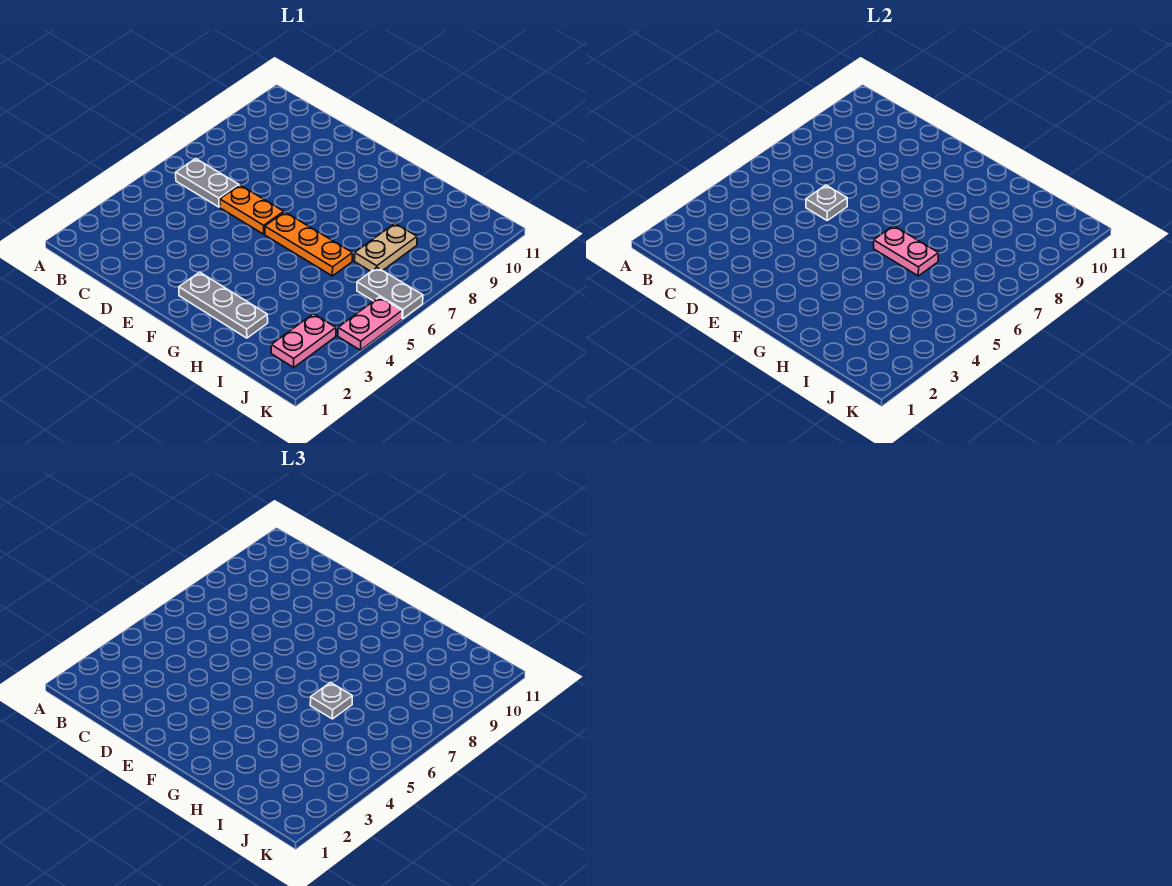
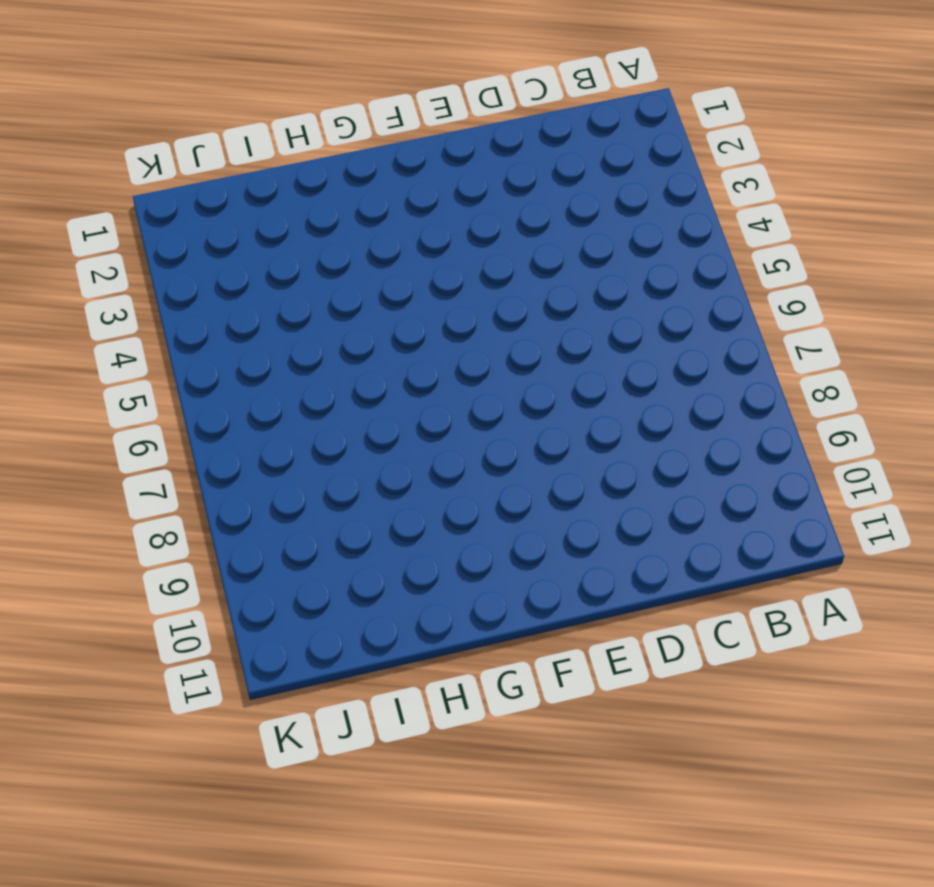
none -> grey plate B6:C6 level 1
none -> orange plate D6:E6 level 1

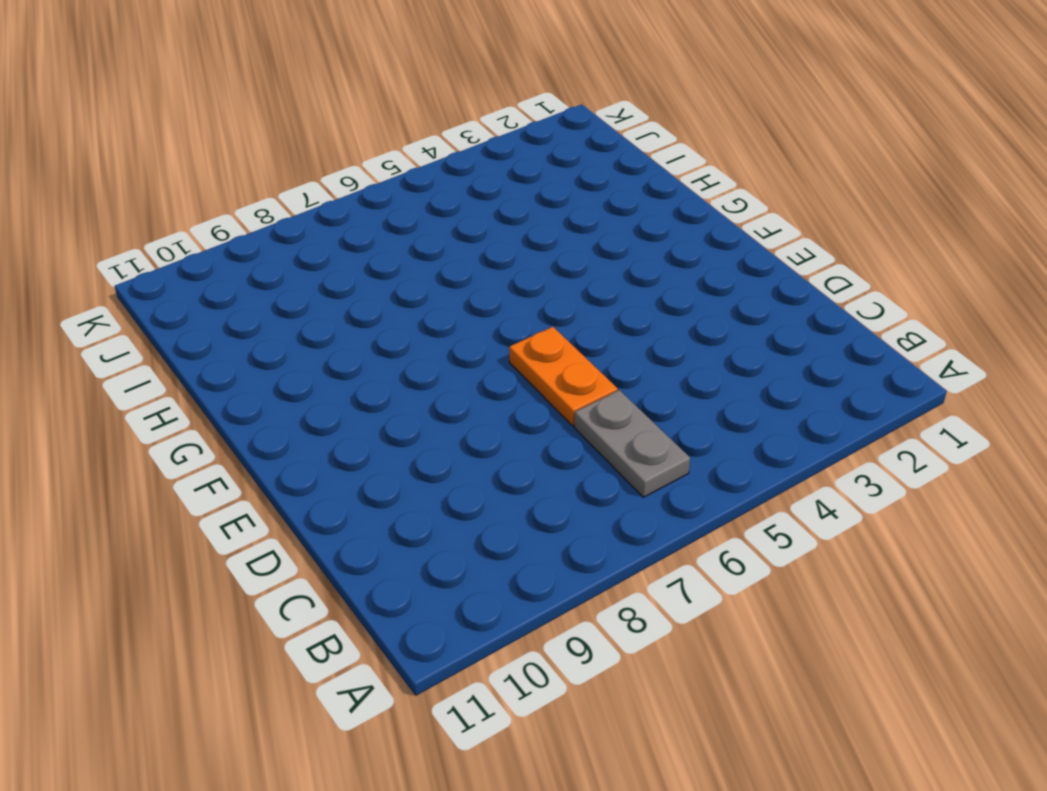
none -> grey plate F2:H2 level 1
none -> orange plate F6:H6 level 1

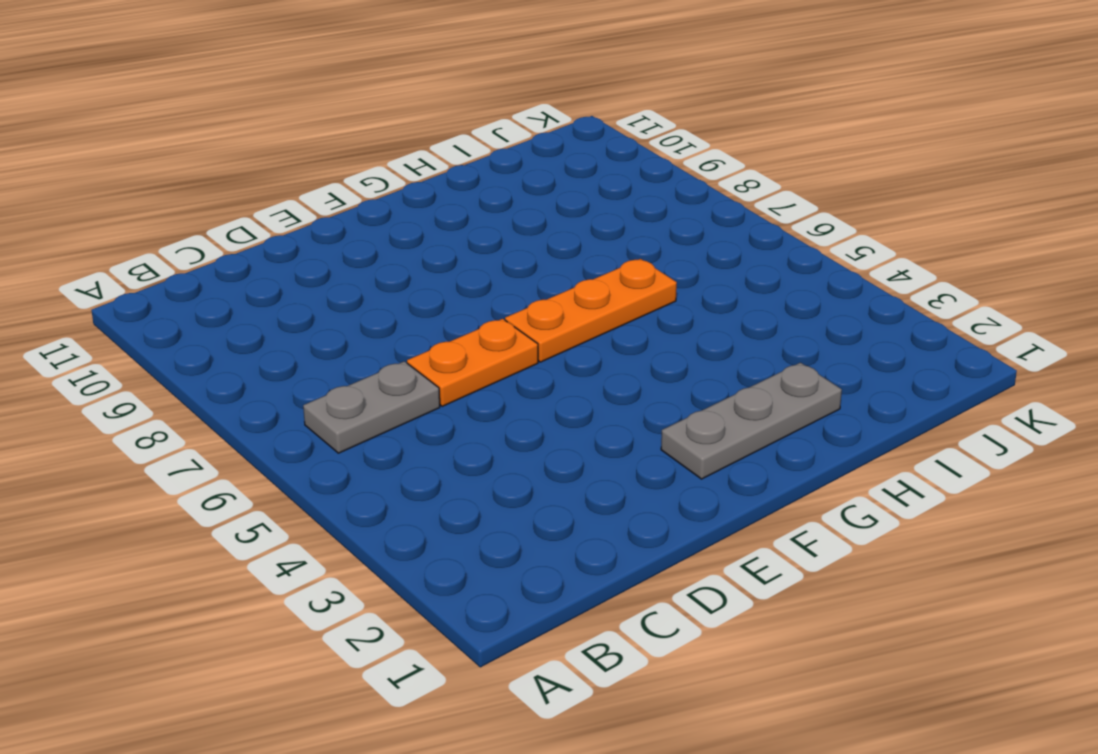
none -> tan plate I7:I8 level 1
none -> pink plate J2:J3 level 1

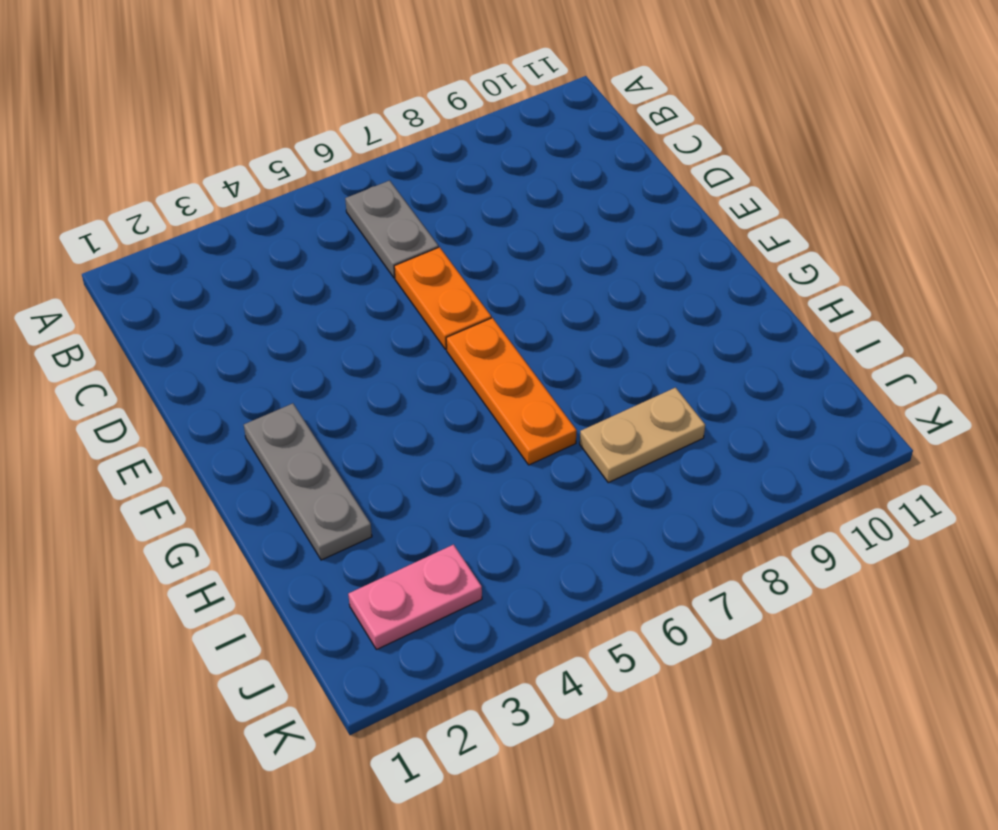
none -> grey plate J6:K6 level 1
none -> pink plate K4:K5 level 1

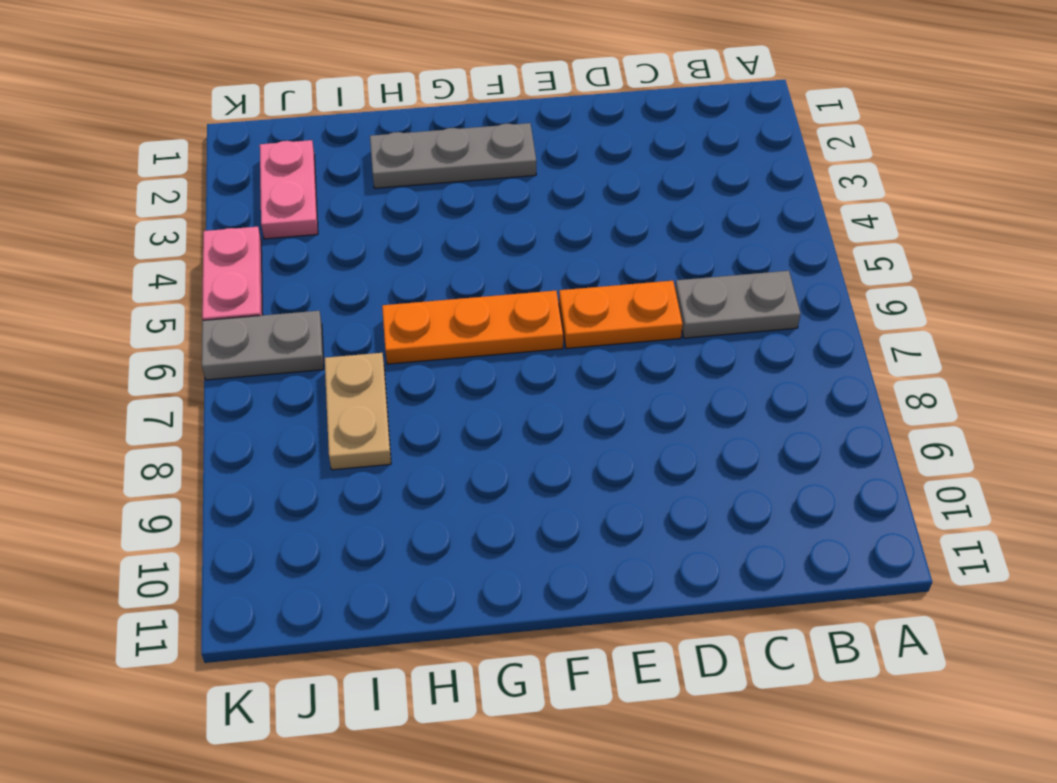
none -> grey plate D6 level 2
none -> pink plate G6:H6 level 2

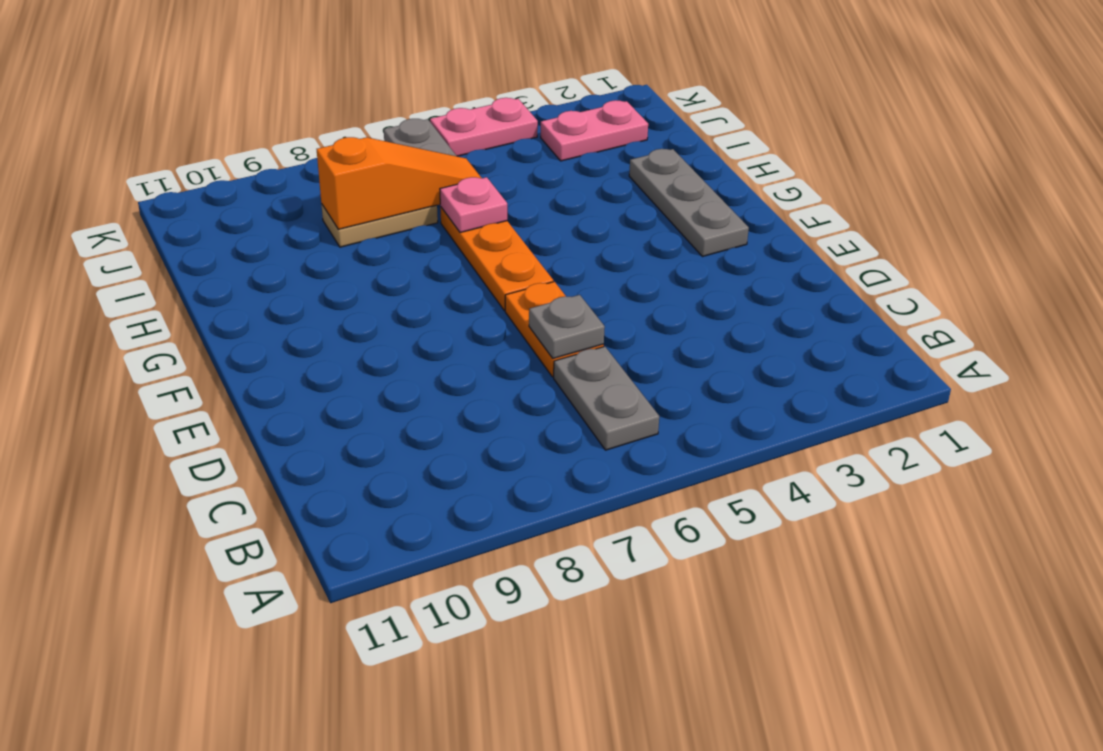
pink plate H6 level 2 -> pink plate G6:H6 level 2
orange slope I6:I8 level 2 top 8 -> none
none -> grey plate H6 level 3

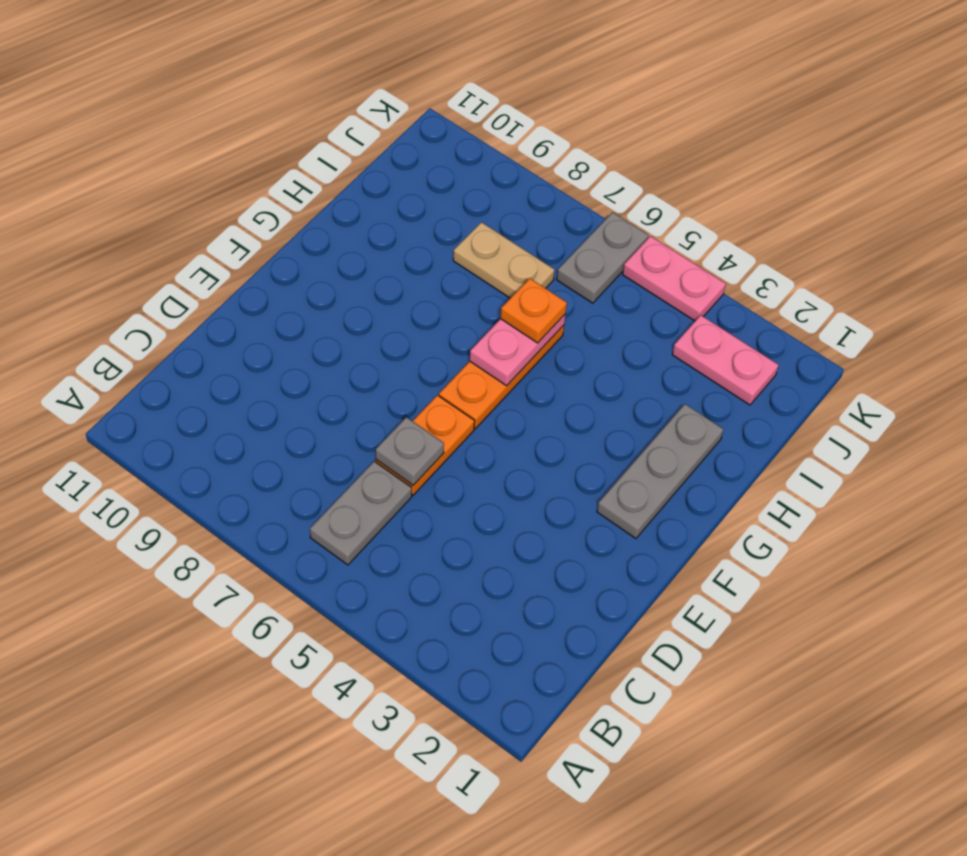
orange plate H6 level 3 -> grey plate H6 level 3

